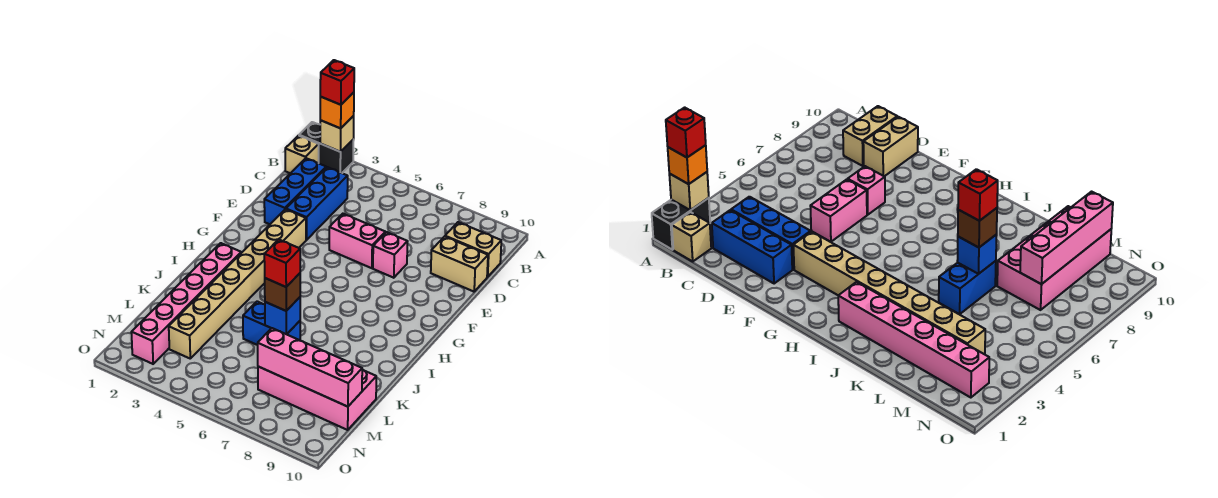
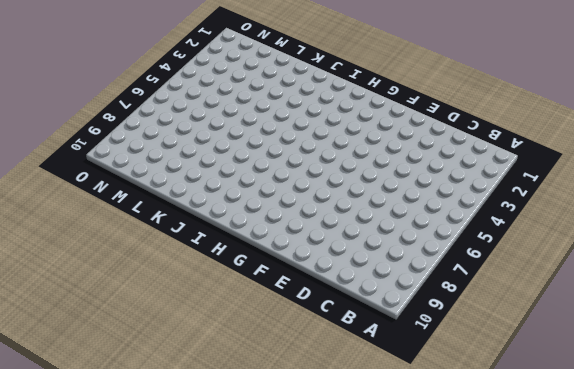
none -> black brick A1:A2 level 1
none -> tan brick B1 level 1
none -> blue brick C2:E2 level 1

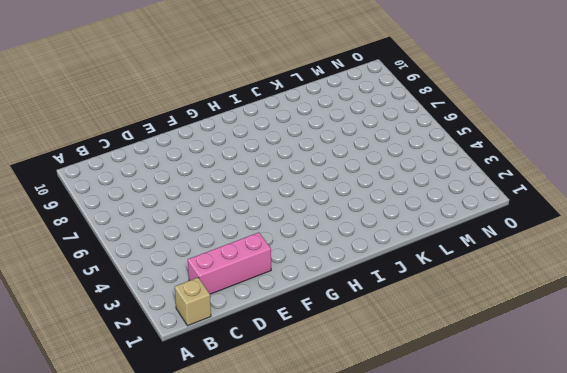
pink brick C2:E2 level 1 -> blue brick C2:E2 level 1
none -> black brick A1:A2 level 1
none -> blue brick C3:E3 level 1
none -> tan brick C9:C10 level 1

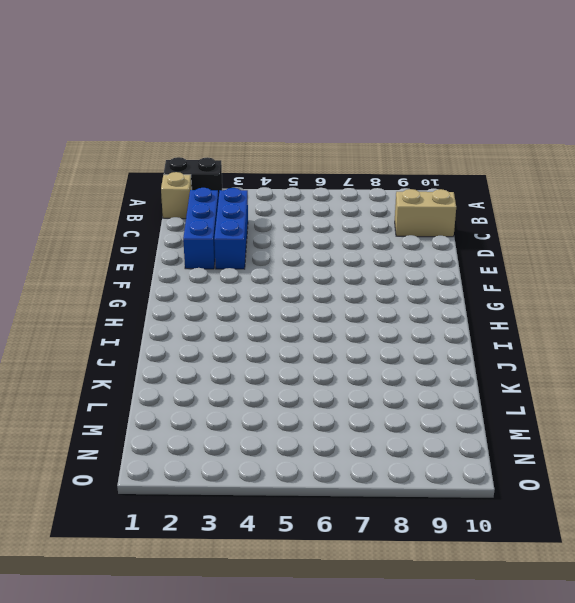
none -> tan brick D9:D10 level 1
none -> pink brick E5:E6 level 1
none -> pink brick E7 level 1

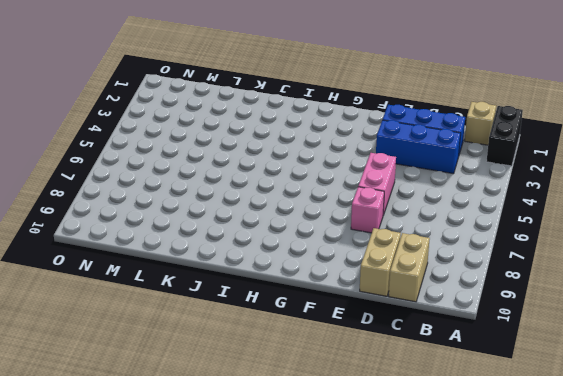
none -> tan brick F3:M3 level 1
none -> pink brick I2:N2 level 1
none -> blue brick K5:K6 level 1

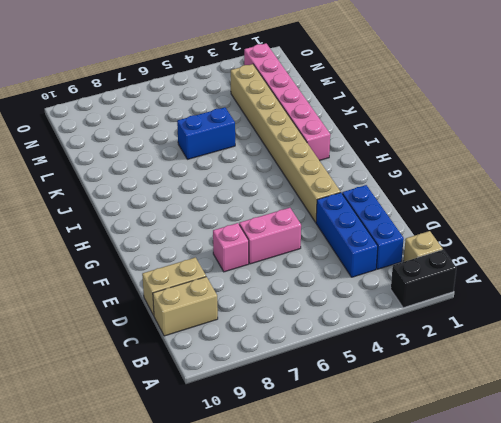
none -> pink brick L7:M10 level 1
none -> tan brick A2 level 2
none -> blue brick K6 level 2

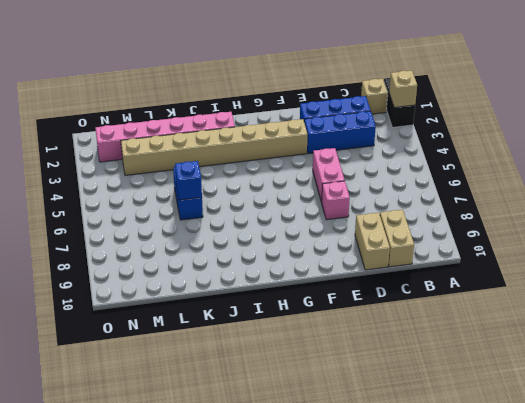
none -> pink brick L7:M10 level 1
none -> pink brick M7:M10 level 2
none -> orange brick A2 level 3

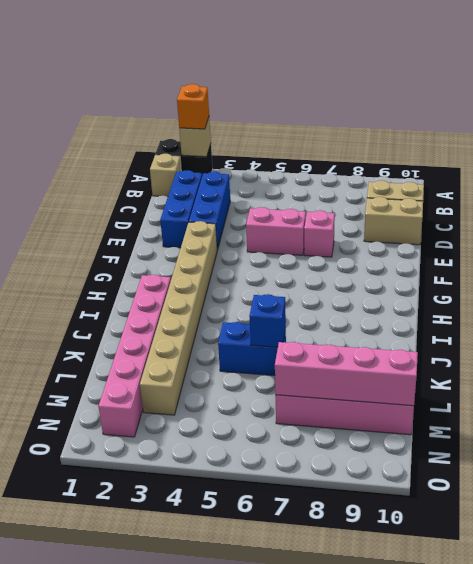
none -> brown brick K6 level 3
none -> red brick A2 level 4
none -> red brick K6 level 4

